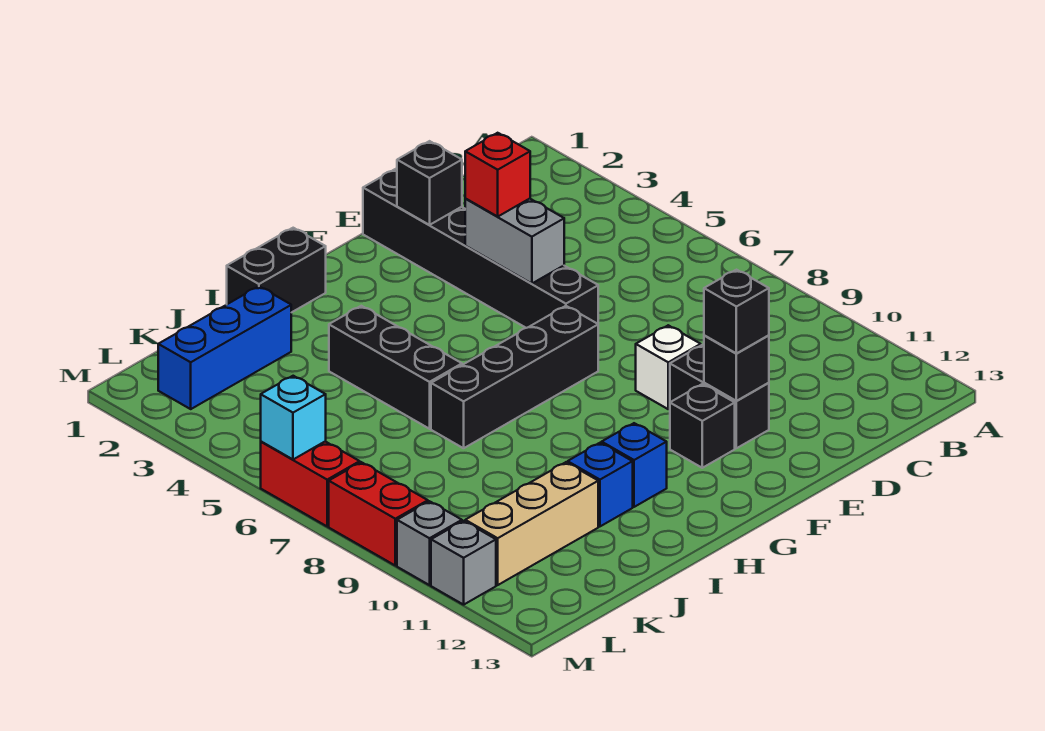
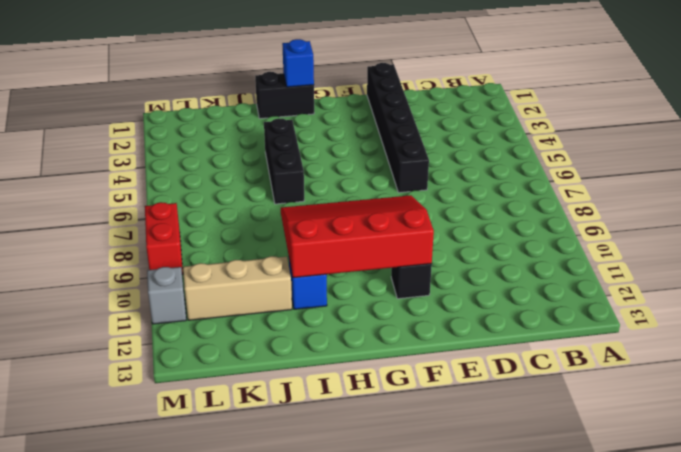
red slope F9:I11 level 2 top 11 -> none
blue brick H1 level 2 -> blue brick H11 level 1
none -> white brick E9 level 1
none -> black brick E10:E11 level 1
none -> black brick F7:I7 level 1

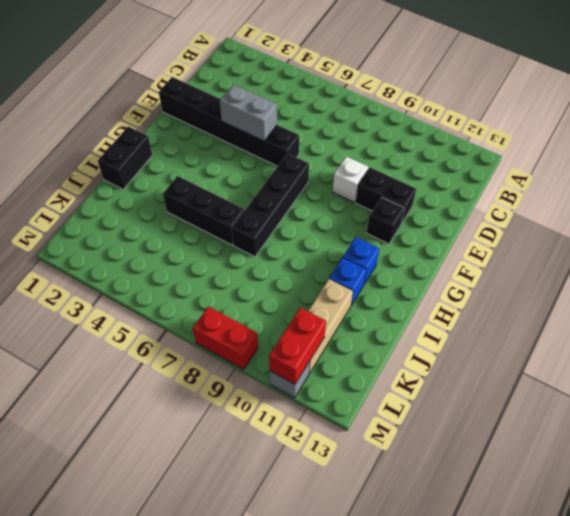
red brick L11:M11 level 2 -> red brick M6:M7 level 1
none -> blue brick J2:L2 level 1
none -> grey brick M10 level 1
none -> black brick E2 level 2

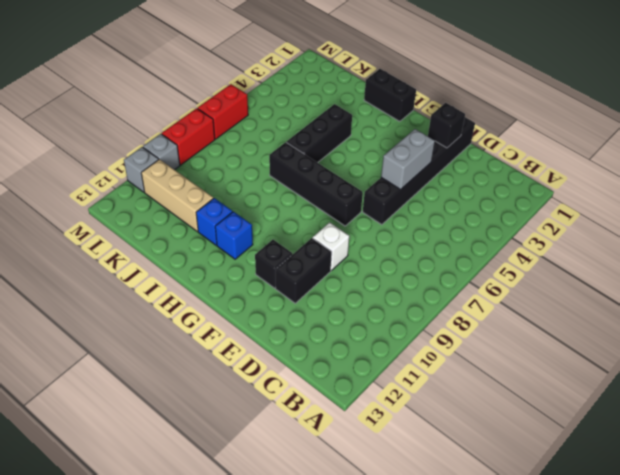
none -> blue brick J2:L2 level 1
none -> black brick E11 level 2
none -> cyan brick M6 level 2

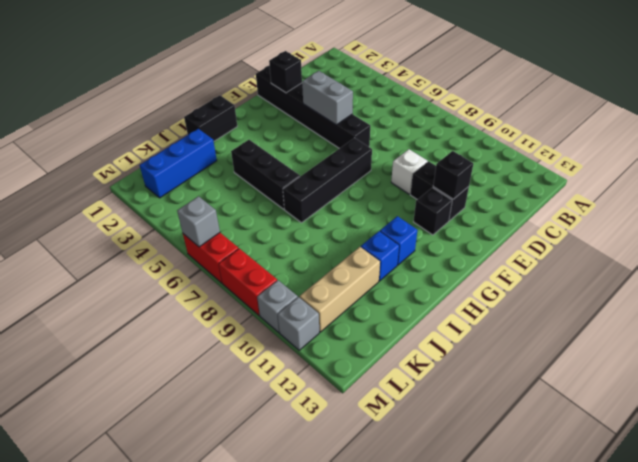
grey brick M6 level 2 -> cyan brick M6 level 2
none -> red brick E4 level 3
none -> black brick E11 level 3

